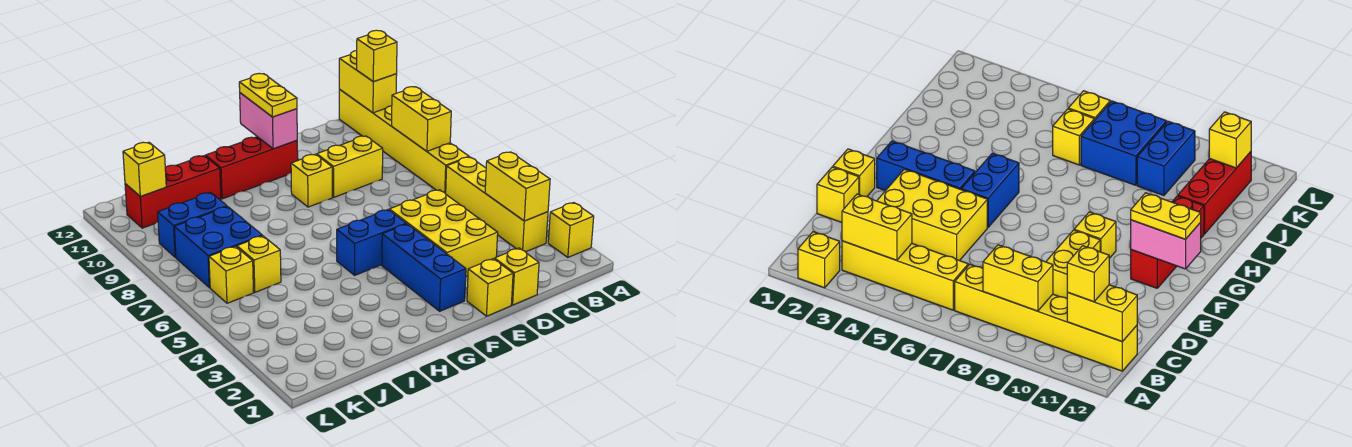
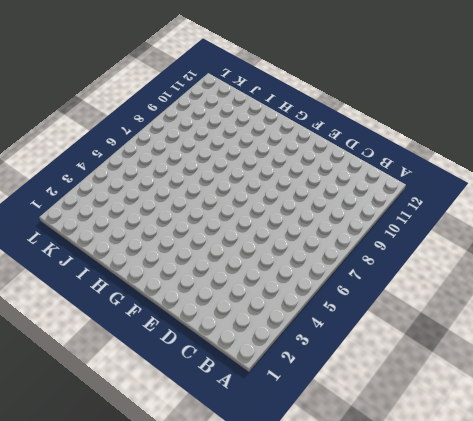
none -> yellow brick A2 level 1
none -> yellow brick B3:B6 level 1
none -> yellow brick B7:B12 level 1

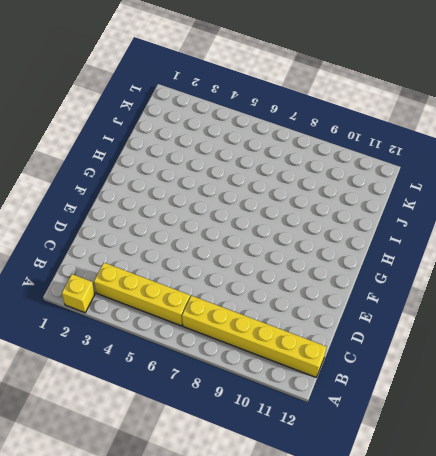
none -> yellow brick D1 level 1
none -> yellow brick D3:E5 level 1
none -> yellow brick D9:E9 level 1

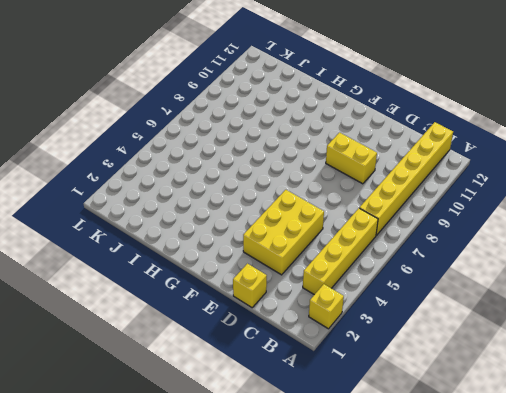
none -> yellow brick E1 level 1
none -> blue brick F2:F4 level 1
none -> blue brick F5:G5 level 1

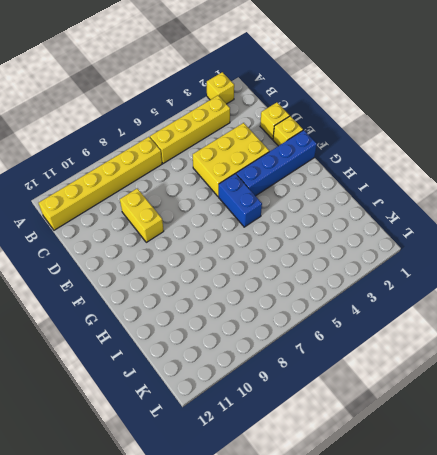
blue brick F1:F4 level 1 -> blue brick F2:F4 level 1
none -> yellow brick F9 level 1
none -> red brick F11:H11 level 1
none -> red brick I11:K11 level 1

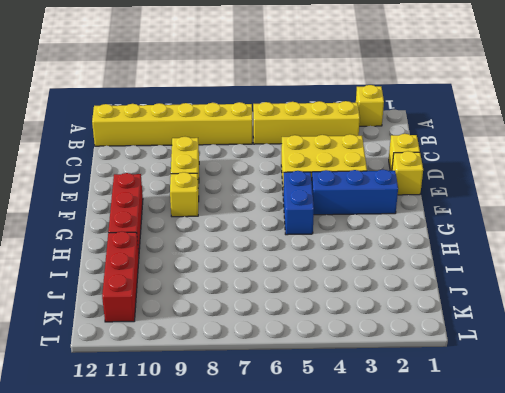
none -> yellow brick J6 level 1
none -> blue brick J7:K8 level 1
none -> blue brick J9:K9 level 1

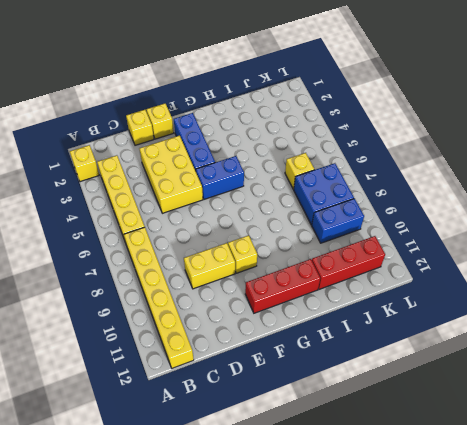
none -> yellow brick K6 level 1
none -> yellow brick B3:B4 level 2
none -> yellow brick B8:B9 level 2

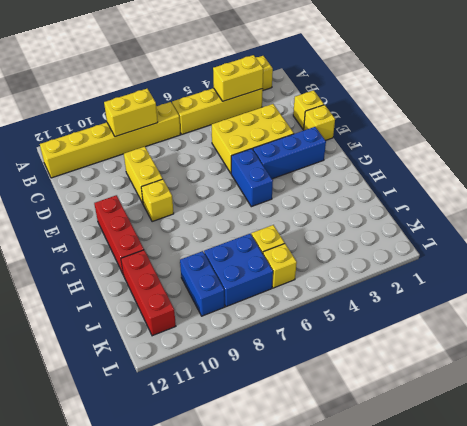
none -> yellow brick B11:B12 level 2
none -> pink brick F11:F12 level 2
none -> yellow brick K11 level 2

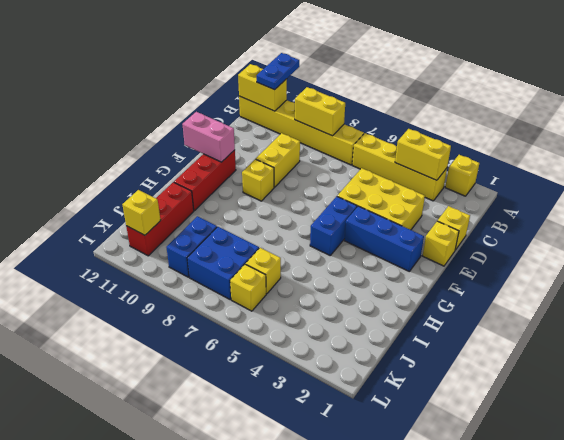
blue plate A11:B11 level 3 -> yellow brick B11 level 3
none -> yellow plate F11:F12 level 3

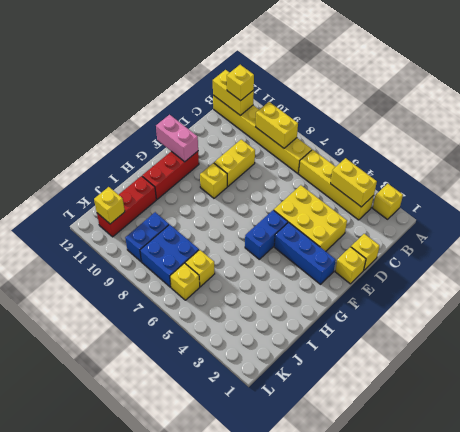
none -> yellow plate F11:F12 level 3

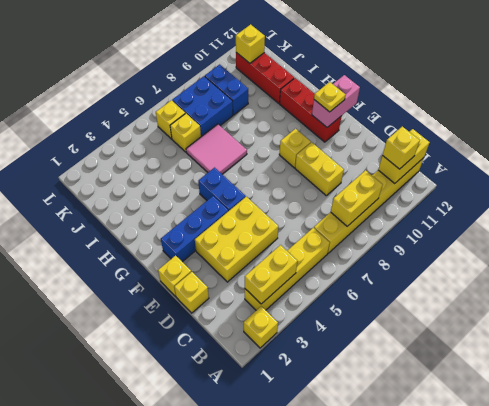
yellow plate F11 level 3 -> yellow plate F11:F12 level 3
pink tile H6:I7 level 1 -> none

